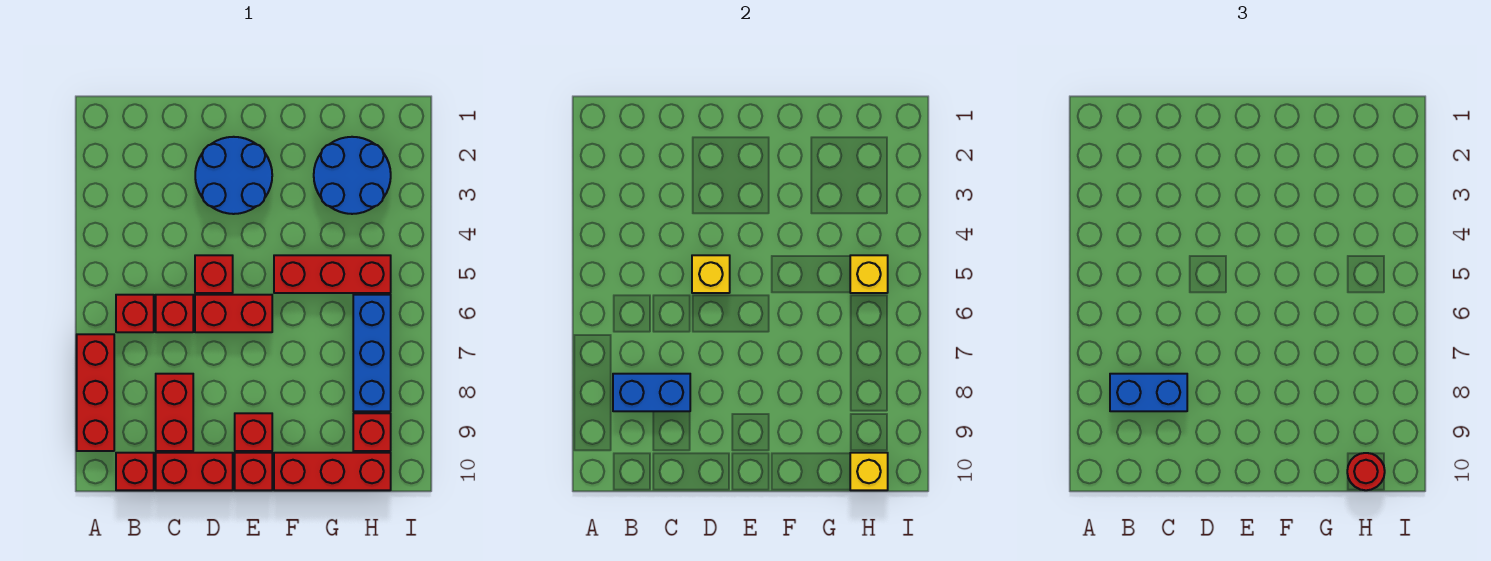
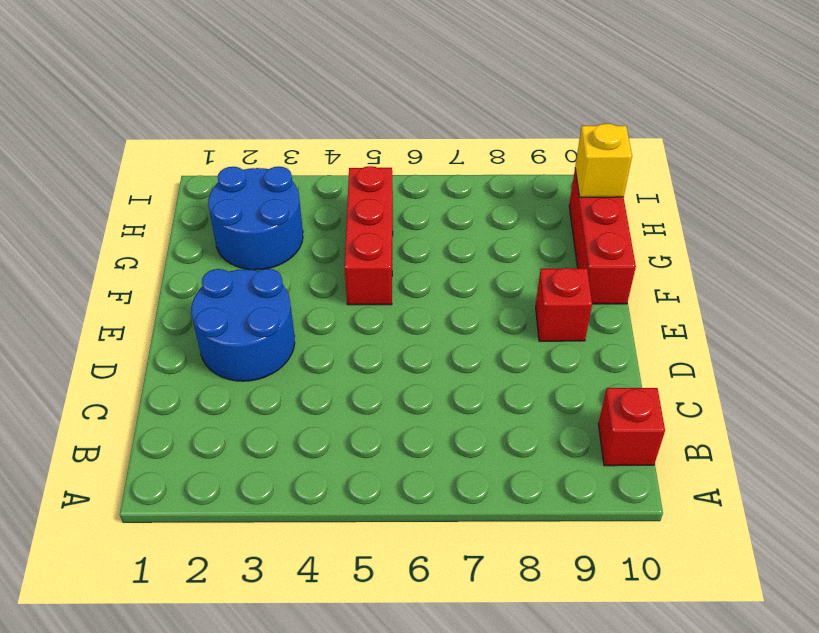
none -> red brick A7:A9 level 1
none -> red brick B6 level 1
none -> red brick C6 level 1

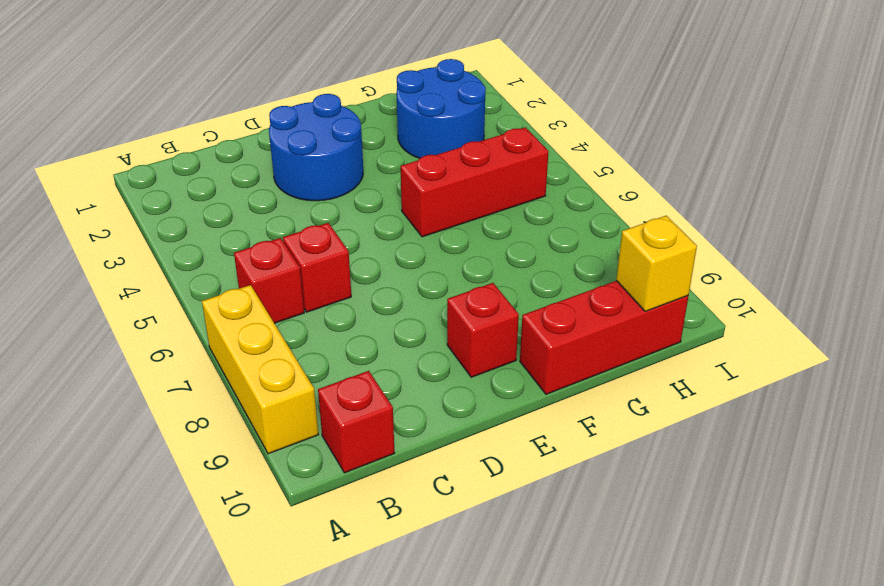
yellow brick A7:A9 level 1 -> red brick A7:A9 level 1
none -> red brick C8:C9 level 1
none -> red brick C10:D10 level 1
none -> red brick D5 level 1

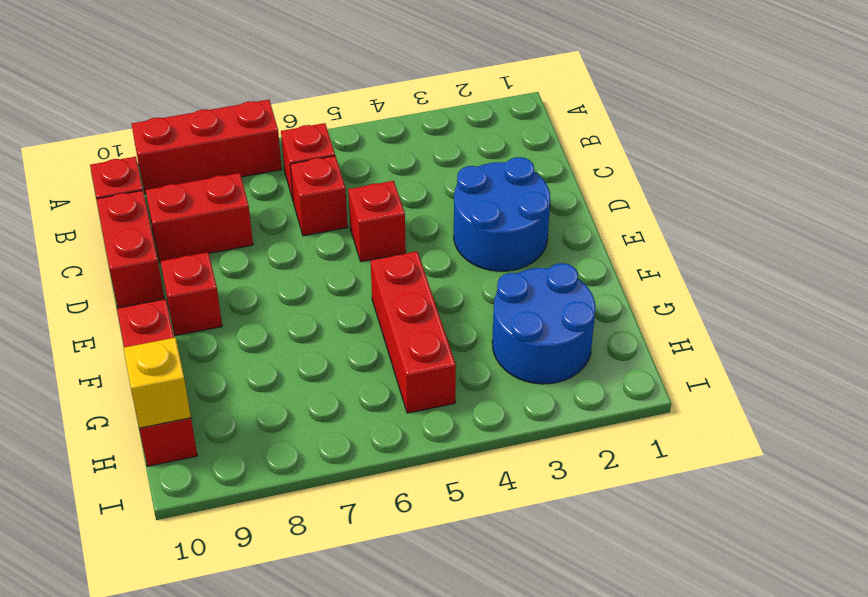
none -> red brick D6:E6 level 1
none -> red brick E10 level 1
none -> blue brick H6:H8 level 1

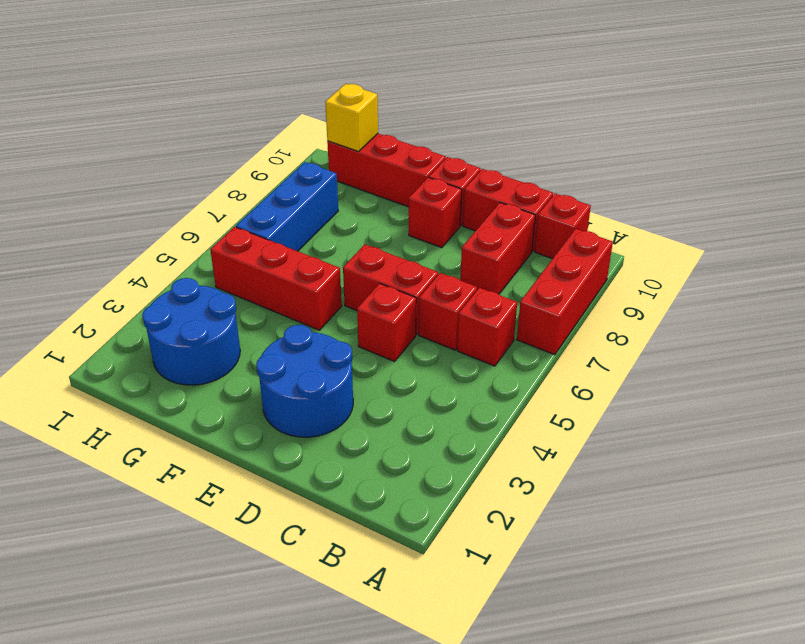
none -> red brick H9 level 1
none -> blue brick B8:C8 level 2
none -> yellow brick D5 level 2

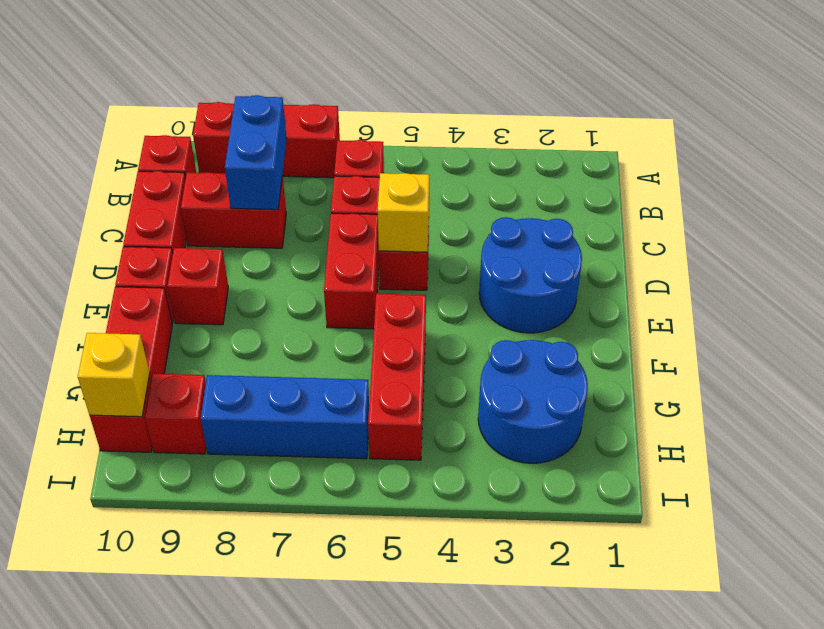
none -> yellow brick H5 level 2
none -> blue brick B8:C8 level 3
none -> red round brick H10 level 3

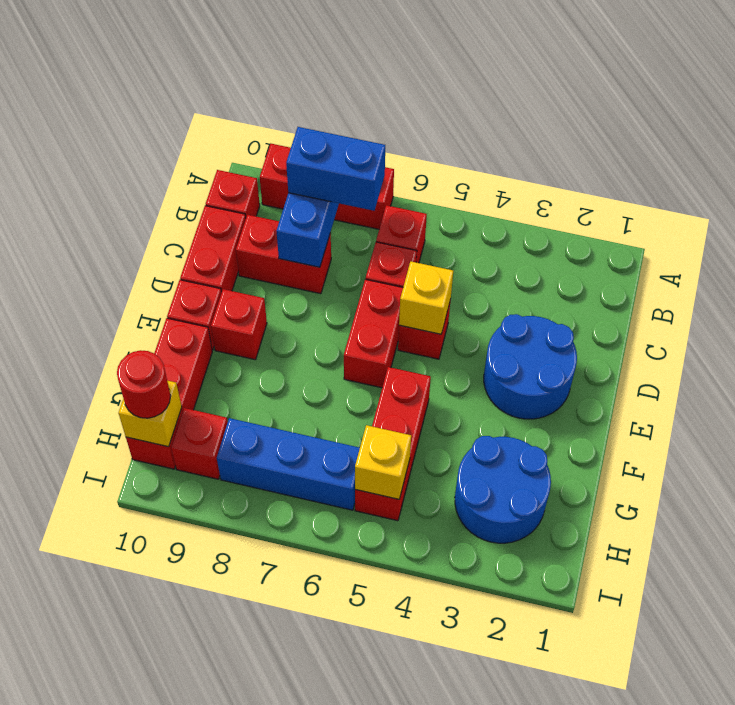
blue brick B7:B8 level 3 -> blue brick B8:C8 level 3

